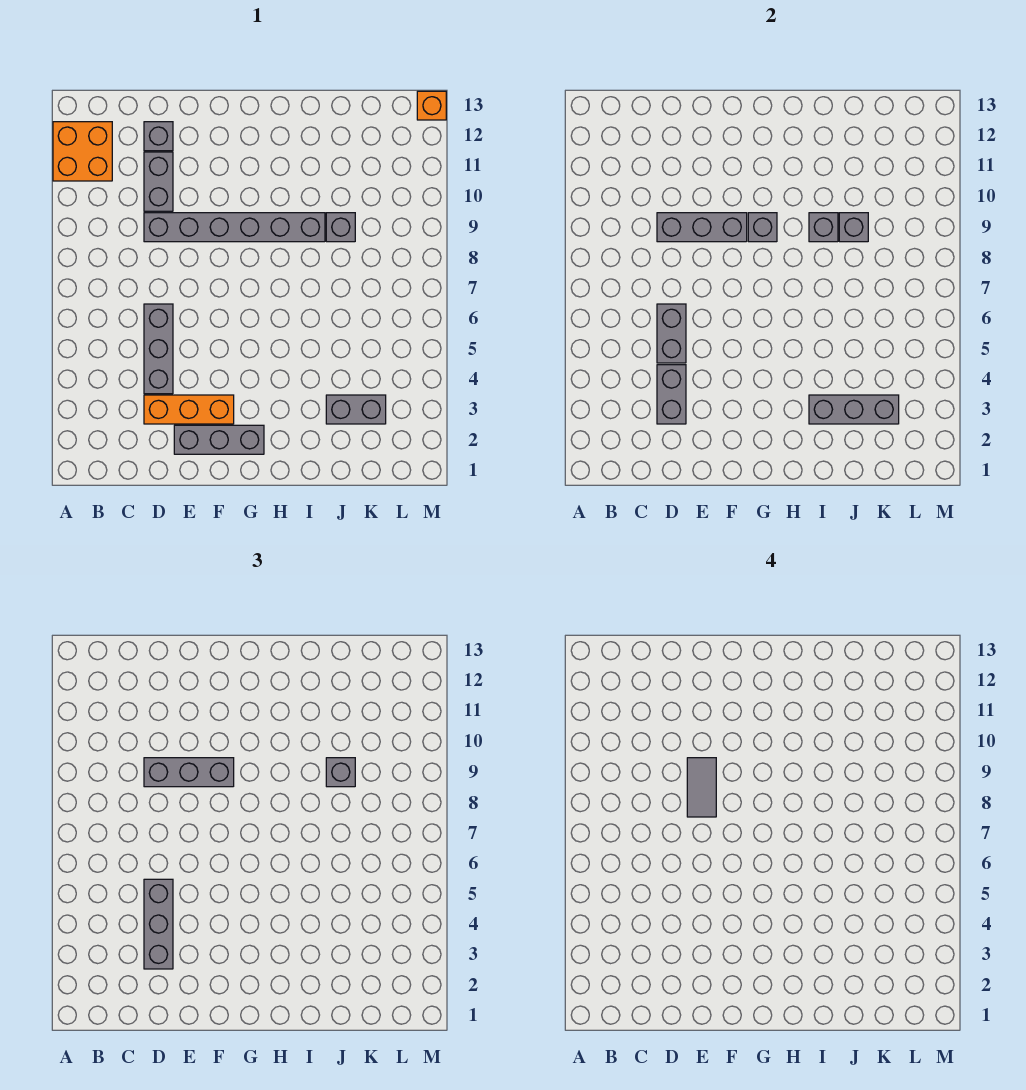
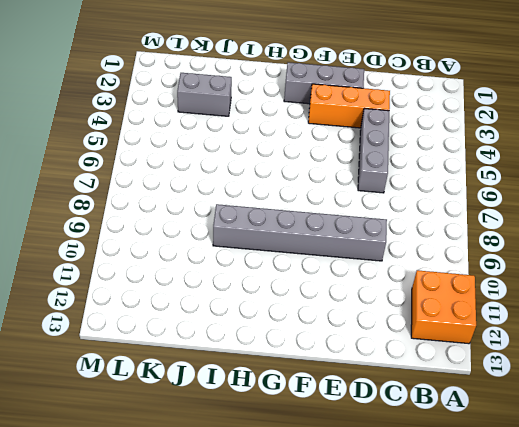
none -> grey brick D10:D11 level 1
none -> grey brick D12 level 1
none -> grey brick J9 level 1

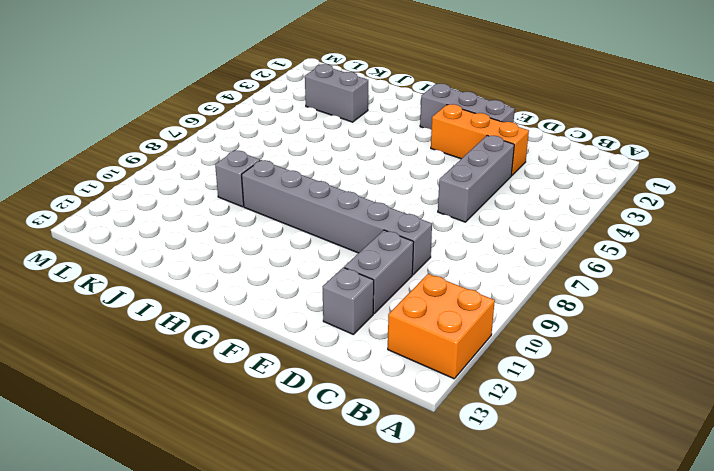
none -> orange brick M13 level 1
none -> grey brick D3:D4 level 2
none -> grey brick D5:D6 level 2

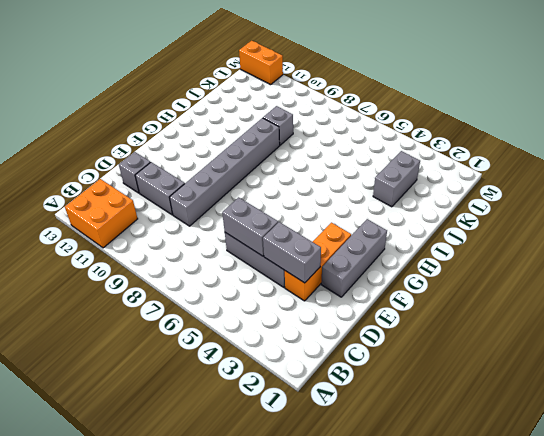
orange brick M12:M13 level 1 -> orange brick M13 level 1
none -> grey brick D9:F9 level 2
none -> grey brick G9 level 2
none -> grey brick I3:K3 level 2

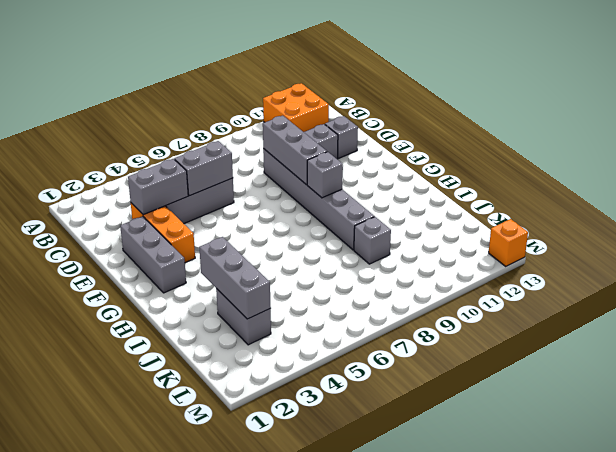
none -> grey brick I9 level 2
none -> grey brick J9 level 2
none -> grey brick D3:D5 level 3

